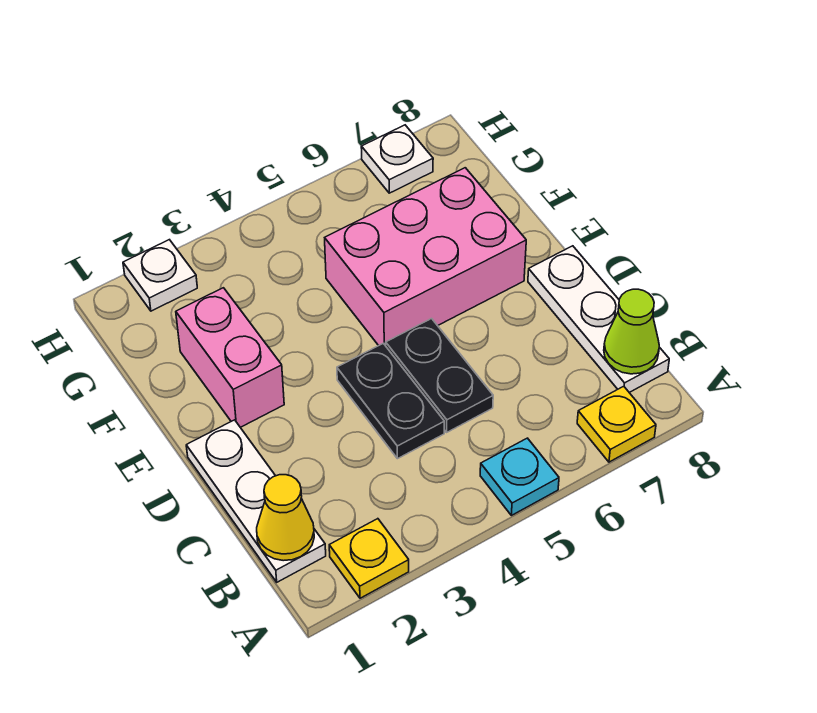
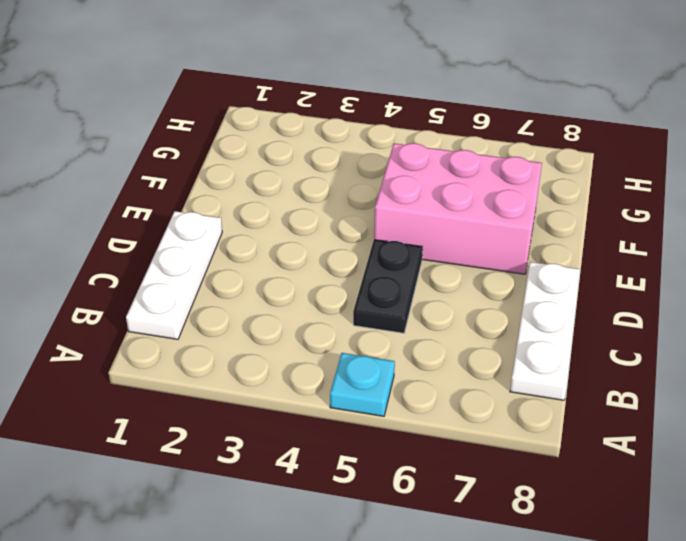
none -> yellow plate A2 level 1
none -> yellow plate A7 level 1
none -> black plate C4:D4 level 1

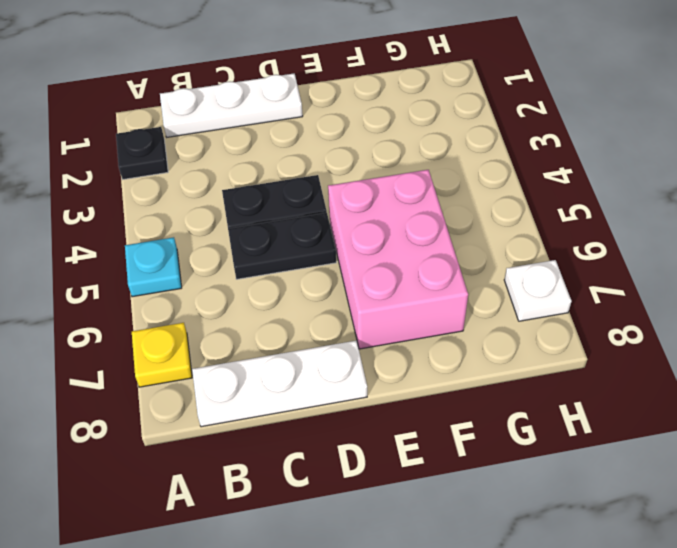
black plate A2 level 1 -> yellow plate A2 level 1
none -> pink brick E2:F2 level 1
none -> white plate H2 level 1
none -> yellow cone B1 level 2

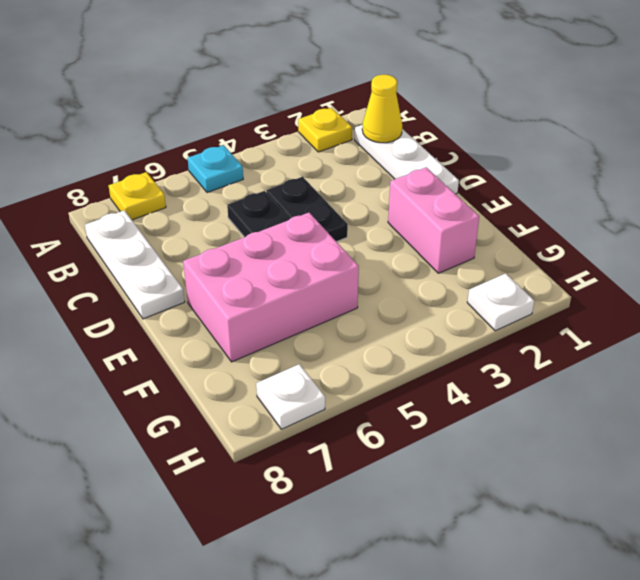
none -> lime cone B8 level 2

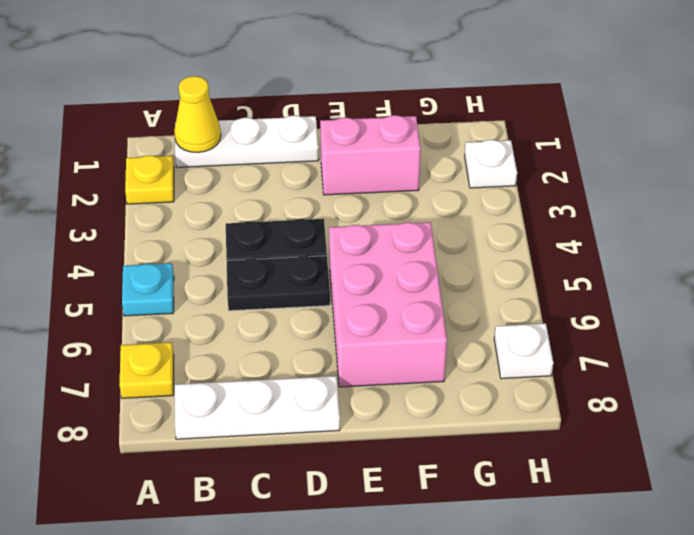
none -> lime cone B8 level 2

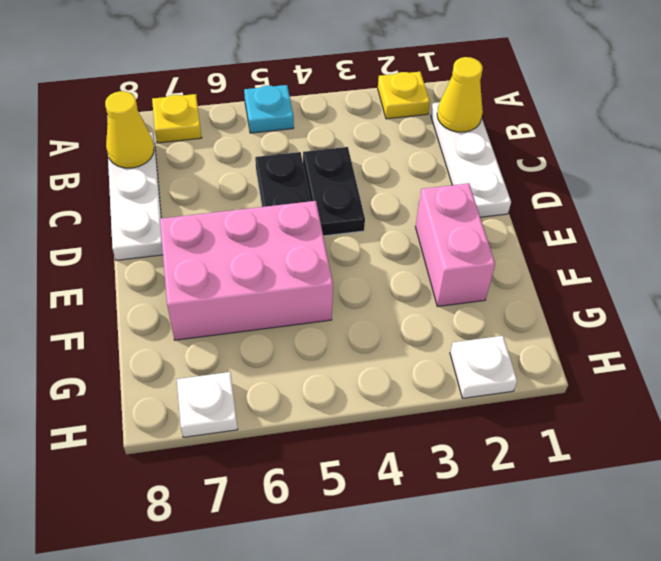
yellow cone B8 level 2 -> lime cone B8 level 2

